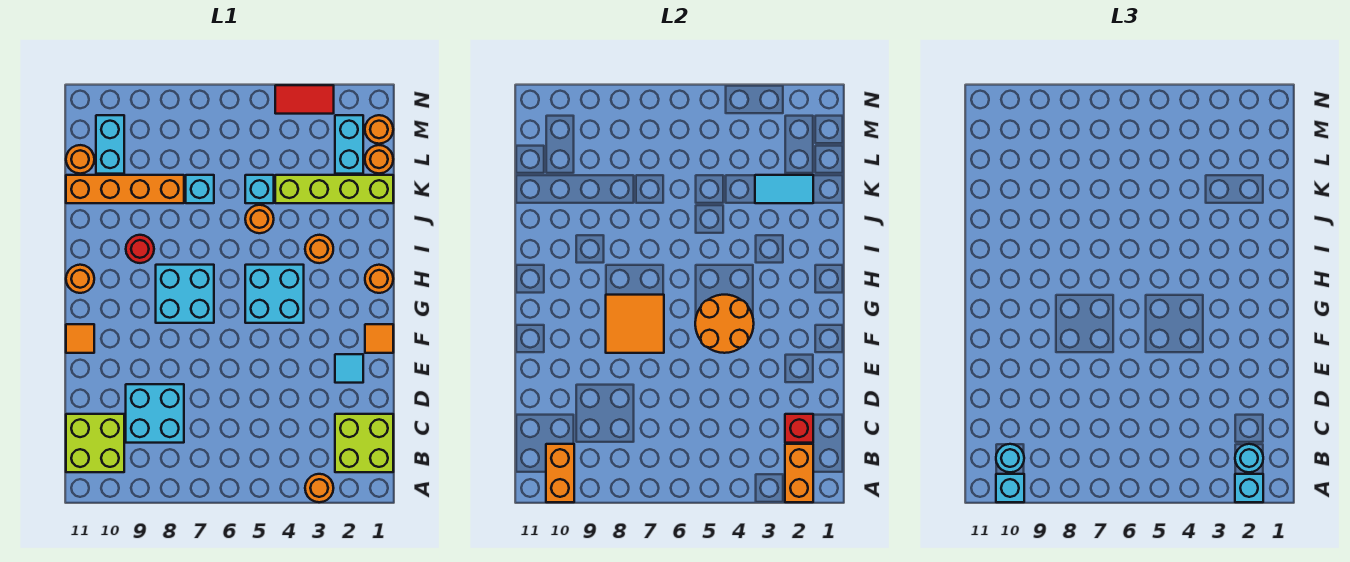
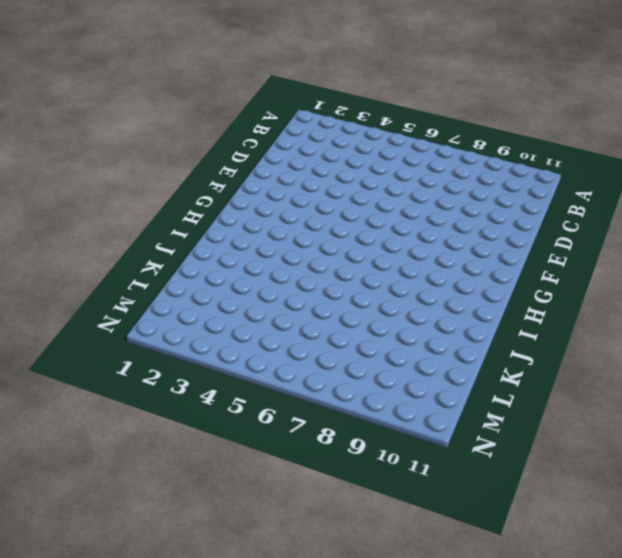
none -> orange round brick A3 level 1
none -> lime brick B1:C2 level 1
none -> lime brick B10:C11 level 1
none -> cyan brick C8:D9 level 1

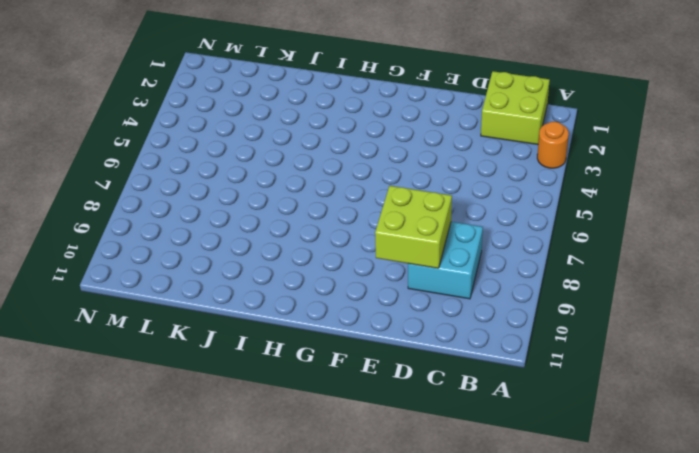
lime brick D8:E9 level 2 -> lime brick B10:C11 level 1
none -> cyan tile E2 level 1
none -> orange tile F1 level 1
none -> orange tile F11 level 1
none -> cyan brick G4:H5 level 1

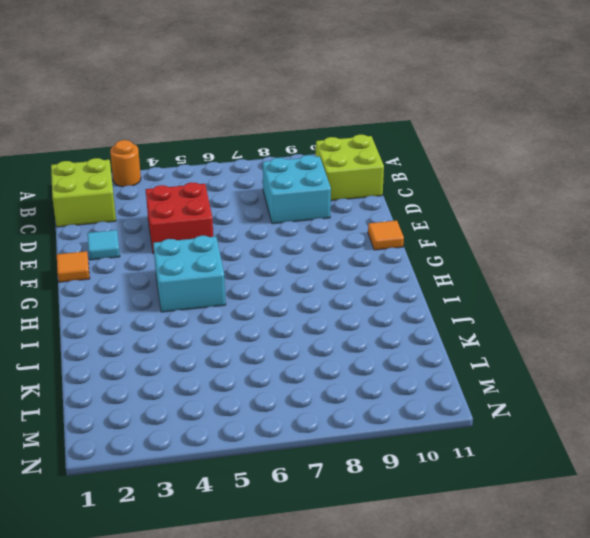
red brick D4:E5 level 1 -> none
none -> cyan brick G7:H8 level 1
none -> orange round brick H1 level 1
none -> orange round brick H11 level 1
none -> orange round brick I3 level 1

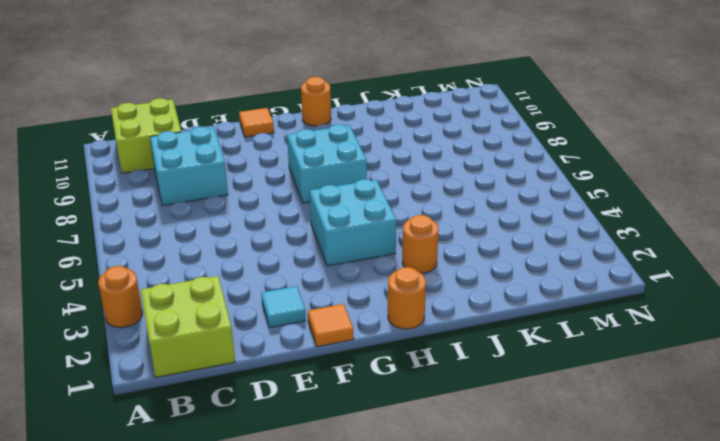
none -> red round brick I9 level 1
none -> orange round brick J5 level 1
none -> lime brick K1:K4 level 1
none -> cyan brick K5 level 1

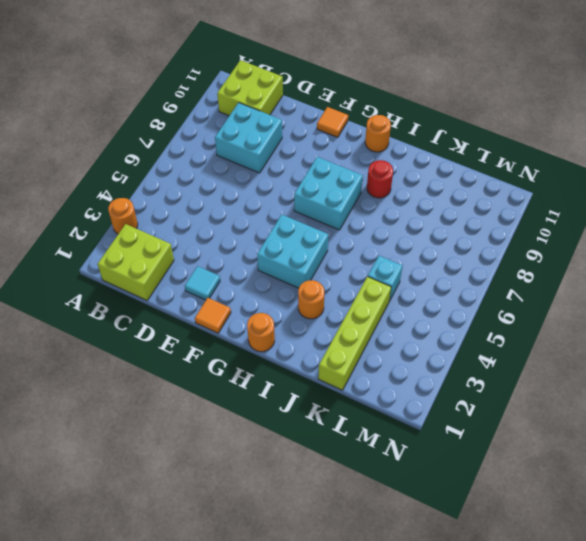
none -> orange round brick J5 level 1
none -> cyan brick K7 level 1
none -> orange brick K8:K11 level 1
none -> orange round brick L1 level 1

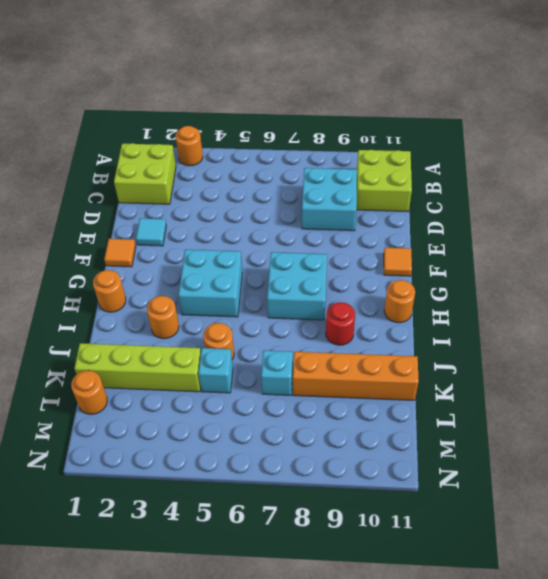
none -> cyan brick L2:M2 level 1
none -> cyan brick L10:M10 level 1
none -> orange round brick L11 level 1
none -> orange round brick M1 level 1

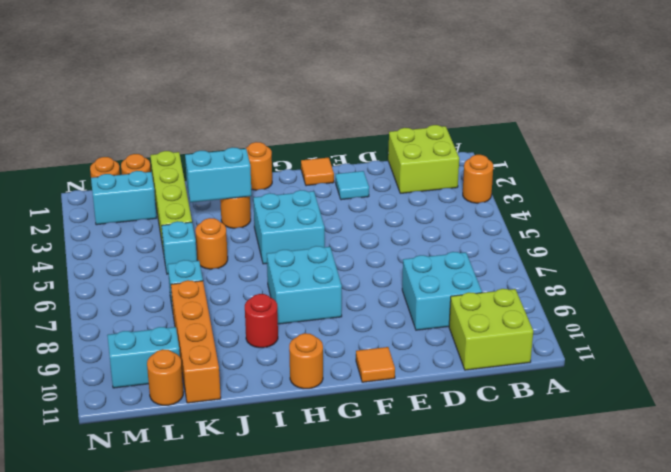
cyan brick I3:J3 level 2 -> none
none -> red tile N3:N4 level 1
none -> orange brick A2:B2 level 2
none -> orange brick A10:B10 level 2
none -> red brick C2 level 2

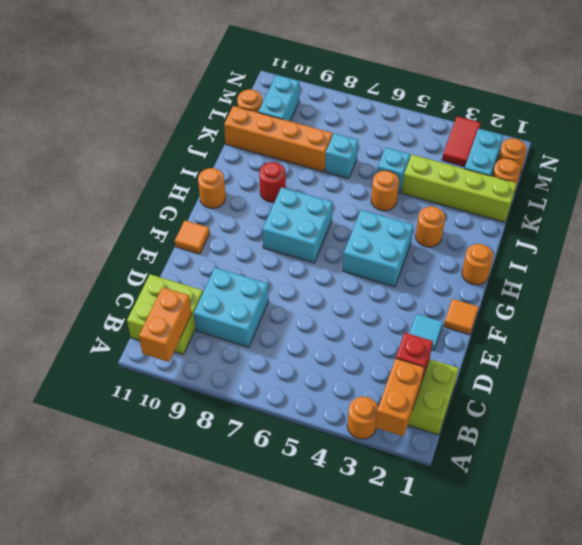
red tile M3:N3 level 1 -> red tile N3:N4 level 1
none -> orange round brick F4:G5 level 2
none -> orange tile F7:G8 level 2
none -> cyan tile K2:K3 level 2
none -> cyan brick A2 level 3

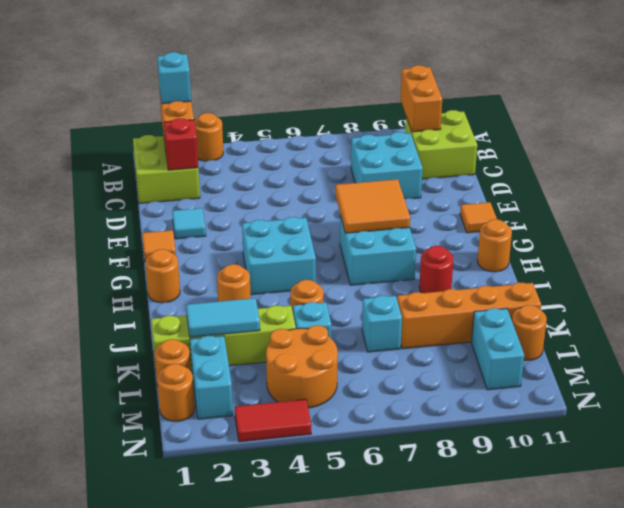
orange round brick L4:M5 level 1 -> orange round brick F4:G5 level 2
none -> cyan brick A10 level 3
none -> cyan round brick B2 level 3
none -> cyan round brick B10 level 3

